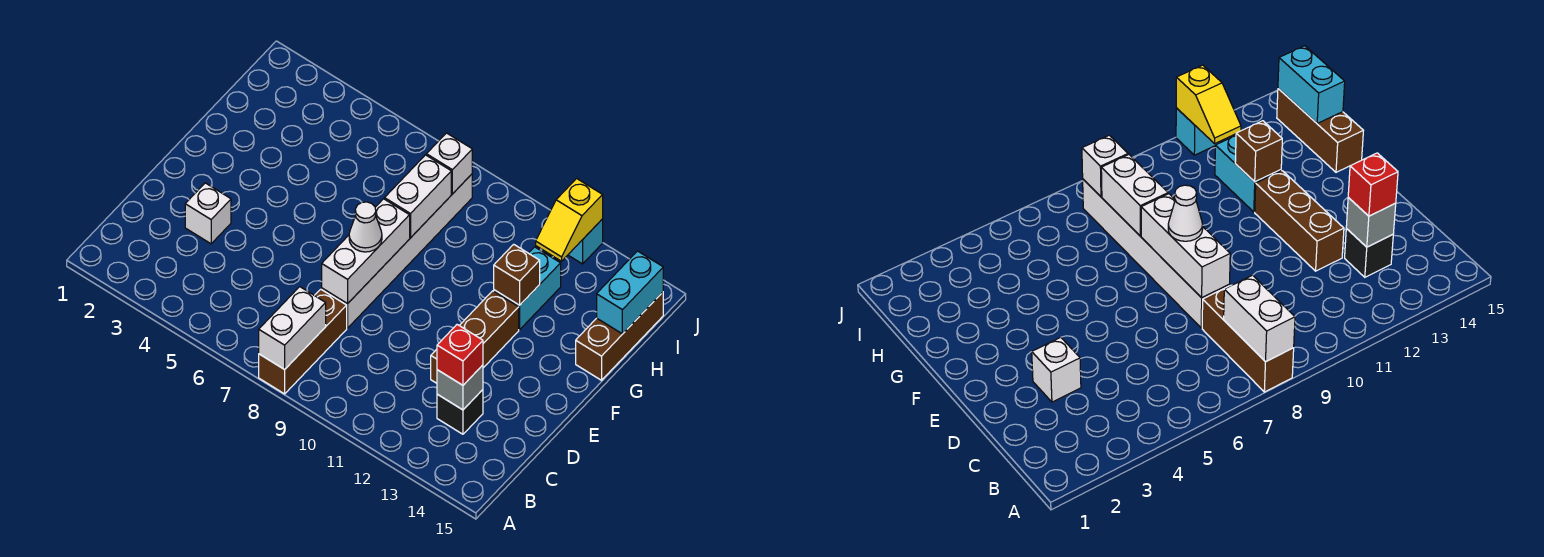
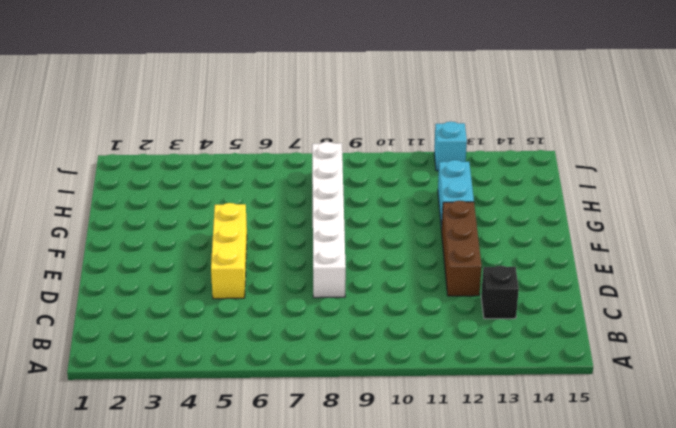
yellow brick D5:F5 level 1 -> none
none -> brown brick A8:C8 level 1
none -> white brick D3 level 1
none -> brown brick G15:I15 level 1

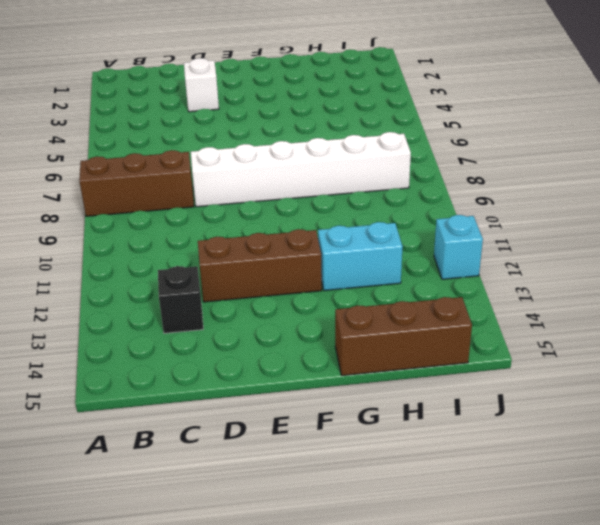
none -> white brick A8:B8 level 2
none -> grey brick C13 level 2
none -> white brick D8:F8 level 2

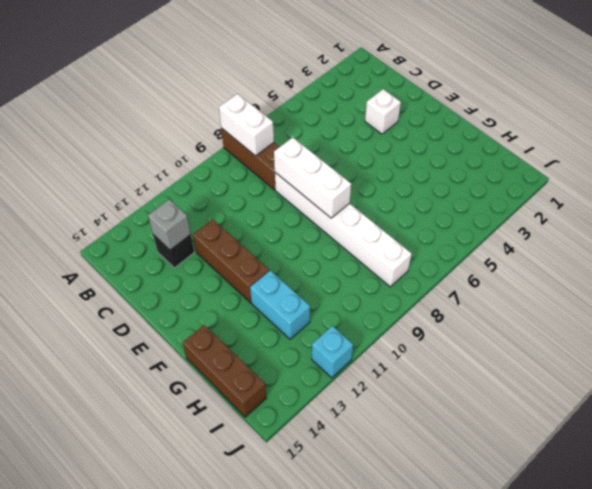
none -> white brick G8:H8 level 2
none -> brown brick G12 level 2
none -> cyan brick H15:I15 level 2

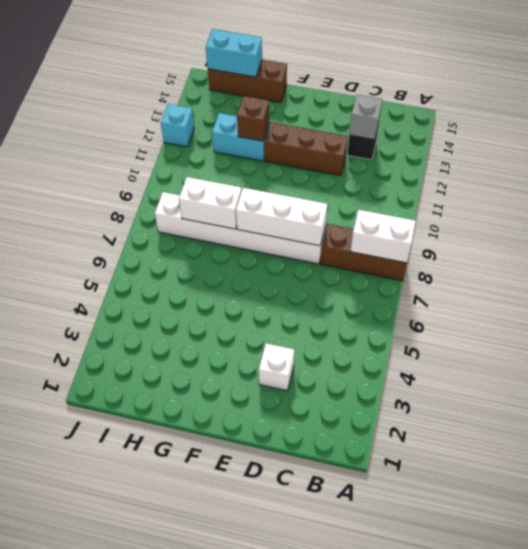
none -> white brick I8 level 2
none -> yellow slope I12:J12 level 2 top J
none -> red brick C13 level 3

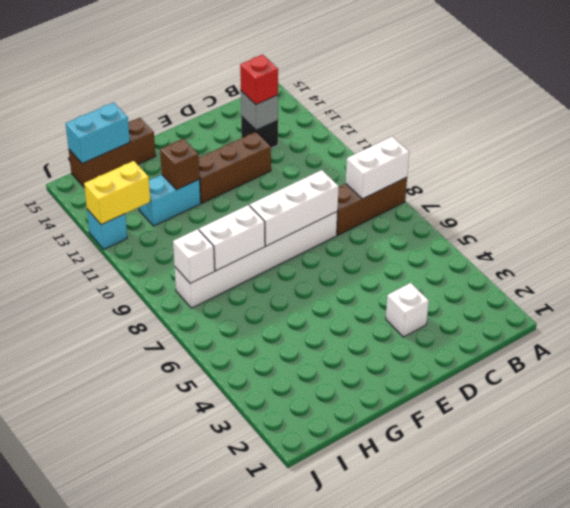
yellow brick I12:J12 level 2 -> yellow slope I12:J12 level 2 top J
none -> white cone E8 level 3

